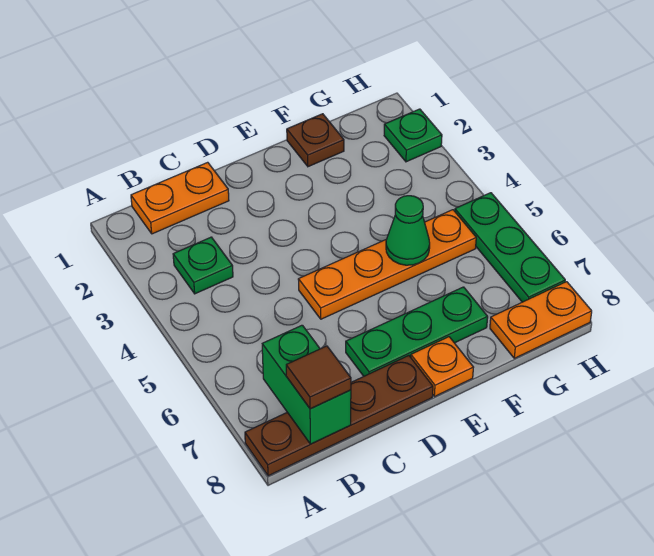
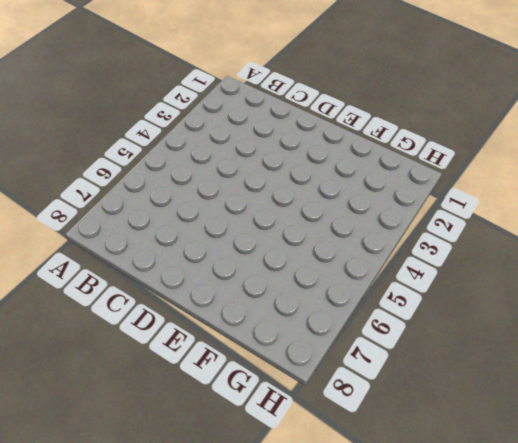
none -> brown plate A8:D8 level 1
none -> orange plate B1:C1 level 1
none -> green plate B3 level 1

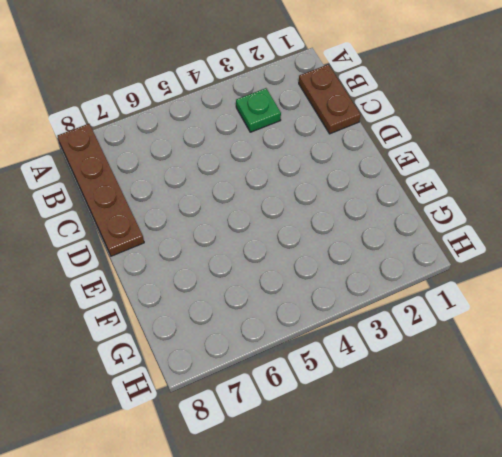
brown plate B1:C1 level 1 -> orange plate B1:C1 level 1
none -> orange plate D5:G5 level 1
none -> green plate D7:F7 level 1
none -> orange plate E8 level 1

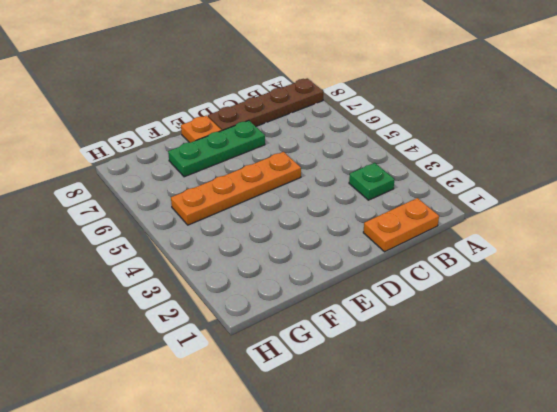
none -> brown plate F1 level 1
none -> orange plate G8:H8 level 1
none -> green plate H2 level 1

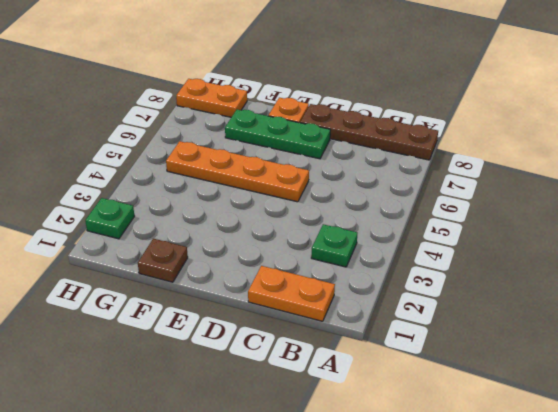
none -> green plate H5:H7 level 1
none -> green brick B7:B8 level 2
none -> green cone F5 level 2

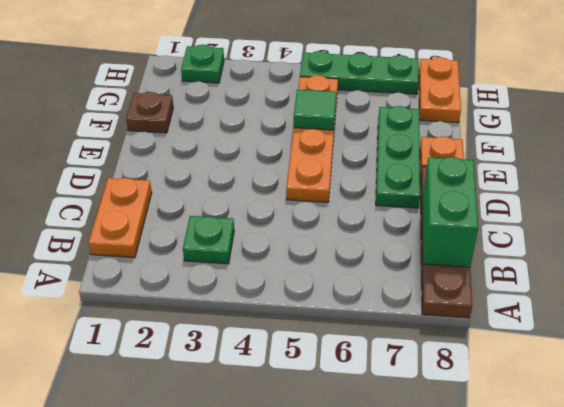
green brick B8:C8 level 2 -> green brick B7:B8 level 2
green tile F5 level 2 -> green cone F5 level 2
none -> brown tile B8 level 3

